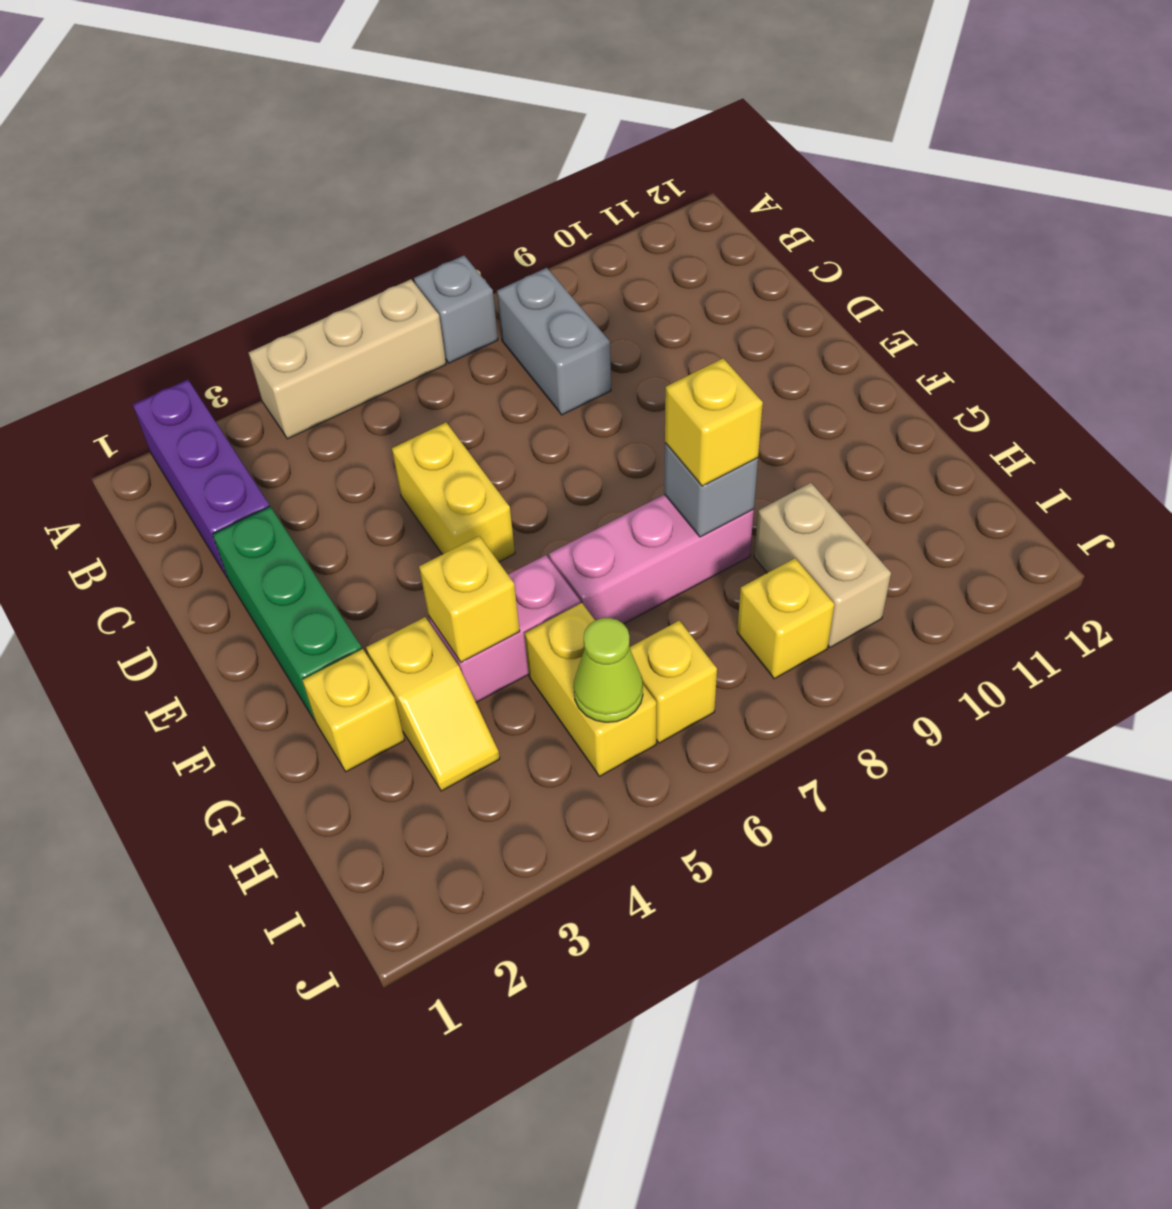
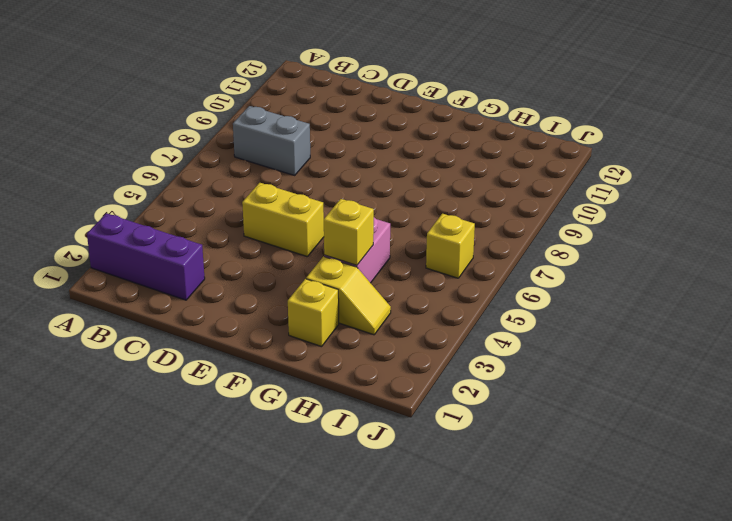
none -> tan brick A4:A6 level 1
none -> grey brick A7 level 1
none -> green brick D2:F2 level 1

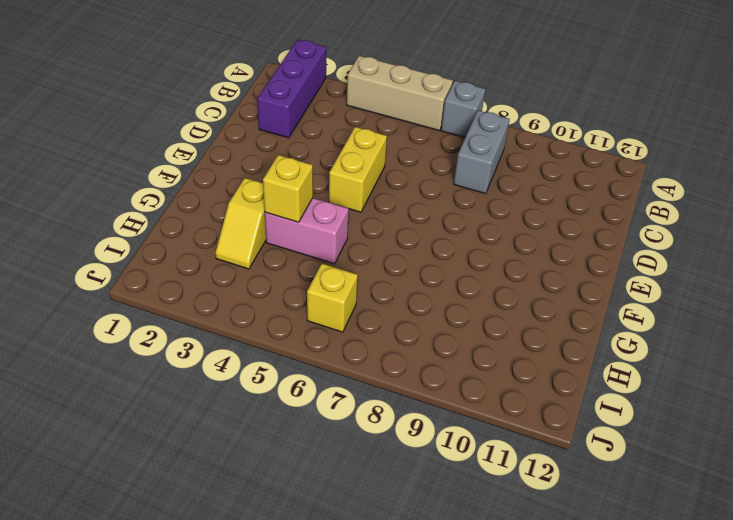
none -> green brick D2:F2 level 1
none -> yellow brick G2 level 1
none -> pink brick G6:G8 level 1

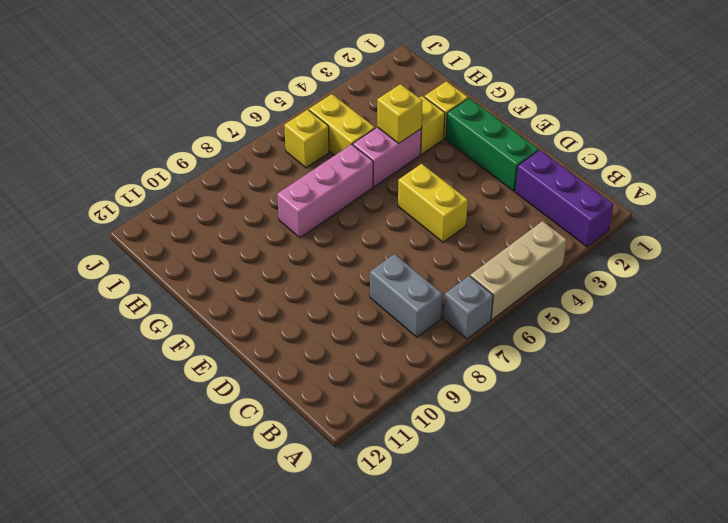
none -> tan brick H9:I9 level 1
none -> yellow brick I8 level 1
none -> grey brick G8 level 2

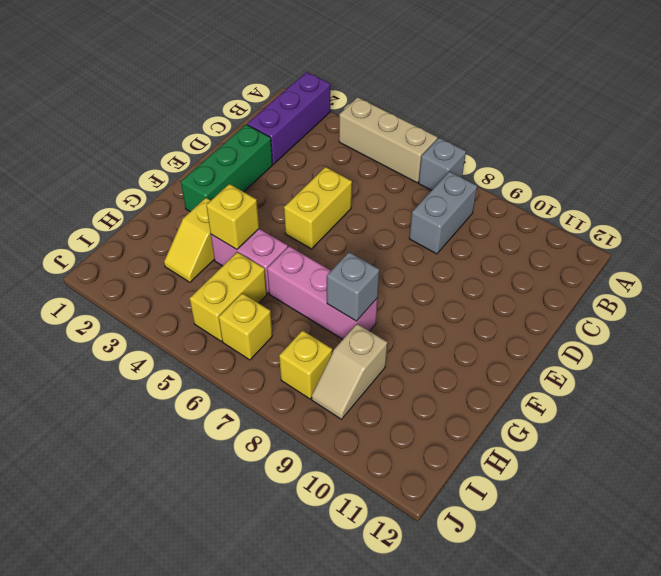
tan slope H9:I9 level 1 top H -> tan brick H9:I9 level 1
none -> yellow brick G2 level 1
none -> lime cone I5 level 2
none -> yellow brick G8 level 3

